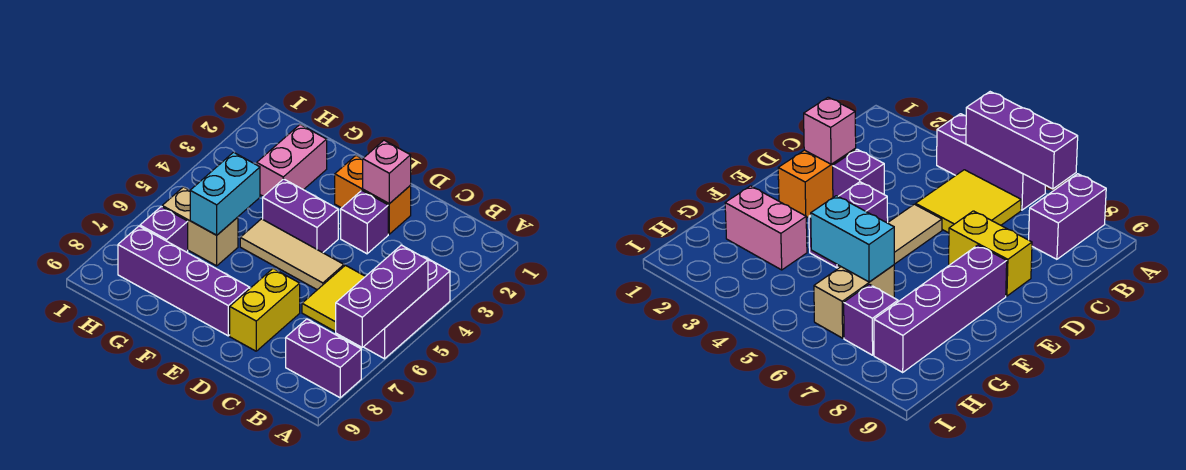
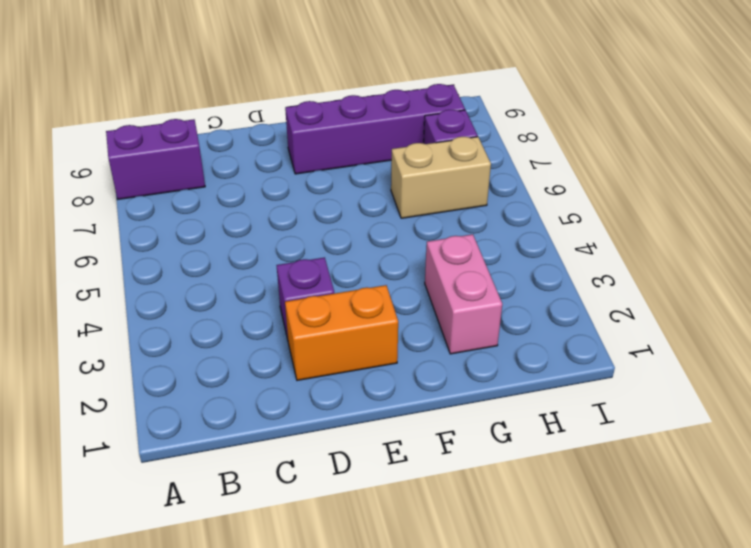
none -> purple brick A4:A6 level 1
none -> yellow tile B5:C6 level 1
none -> tan tile D5:F5 level 1

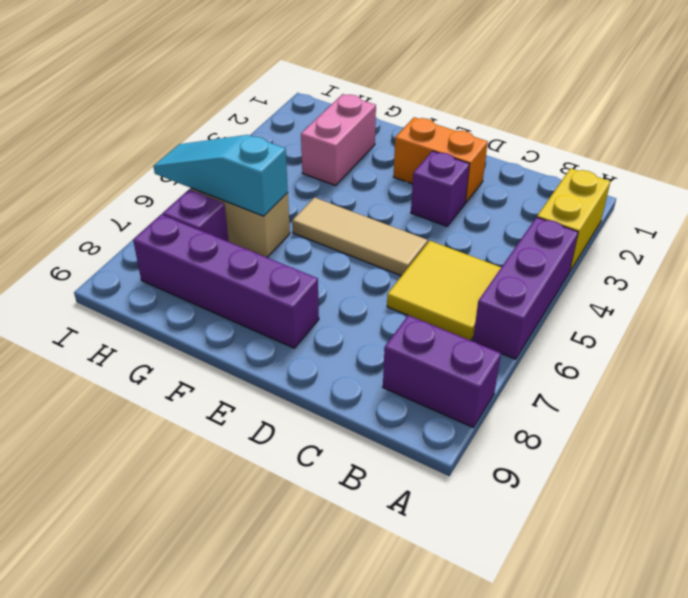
yellow brick A2:A3 level 1 -> yellow brick D7:D8 level 1
cyan slope G6:I6 level 2 top G -> cyan brick G5:G6 level 2
none -> purple brick E4:F4 level 1
none -> purple brick A5:A7 level 2
none -> pink brick D2 level 2

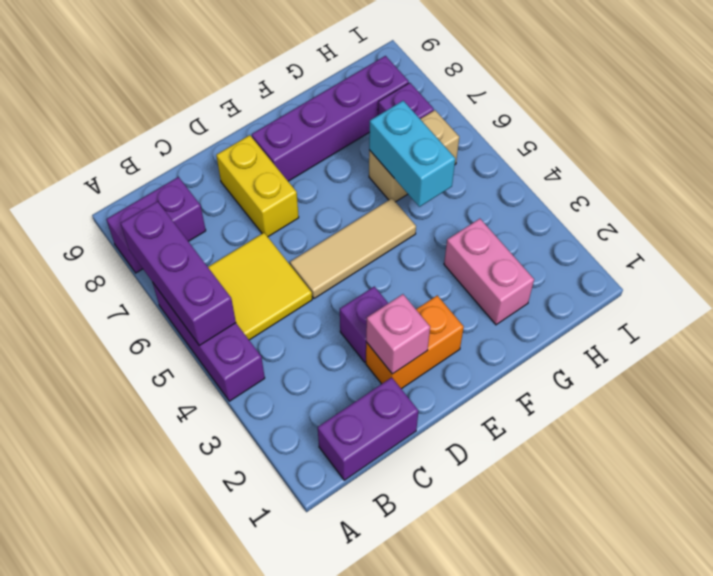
purple brick B1:C1 level 1 -> purple brick E4:F4 level 1

